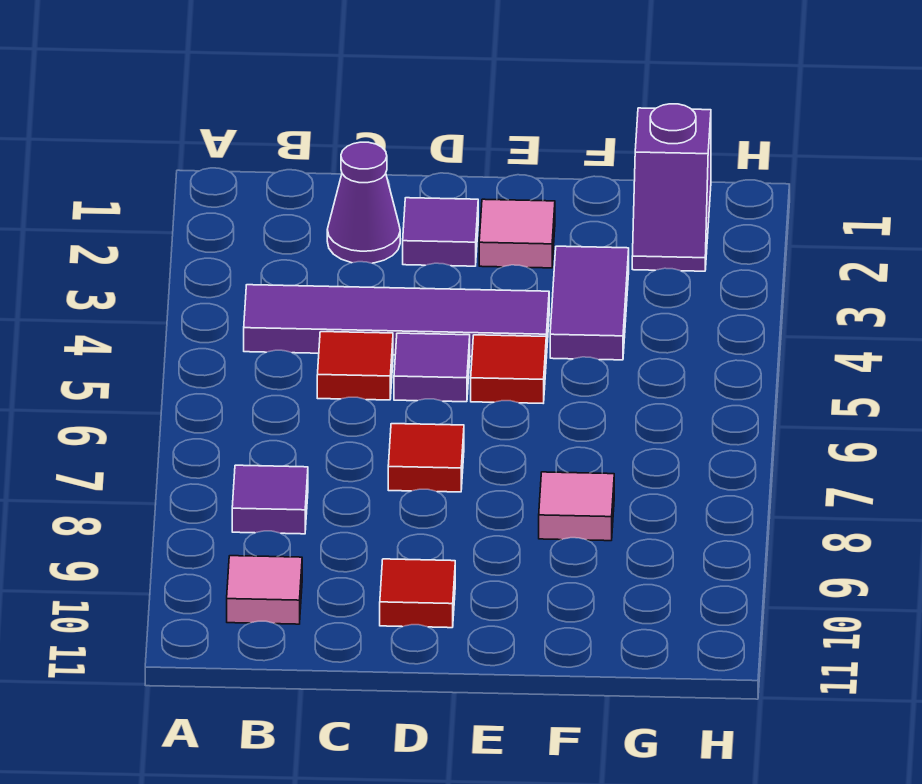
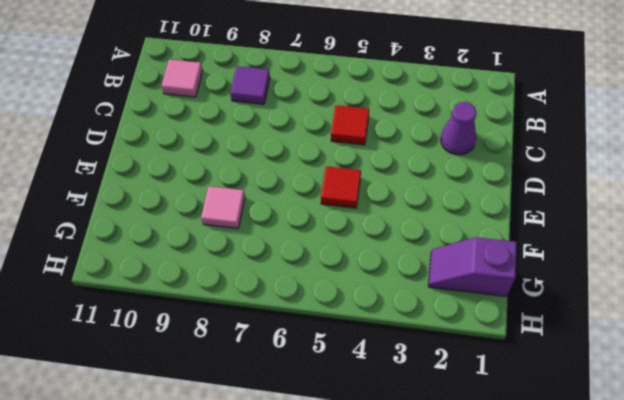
none -> purple tile B4:E4 level 1
none -> purple tile D2 level 1
none -> purple tile D5 level 1

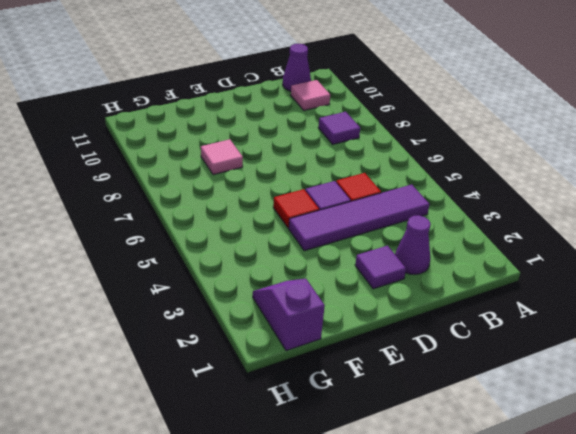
purple cone B11 level 1 -> none
none -> red tile D7 level 1
none -> red tile D10 level 1
none -> pink tile E2 level 1

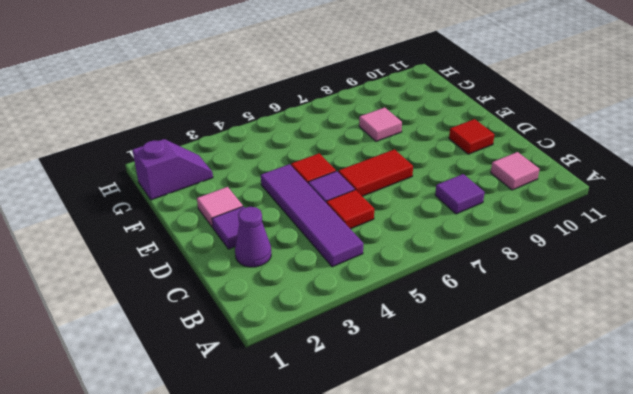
red tile D6:D7 level 1 -> red tile D7 level 1
none -> purple tile F3:F4 level 1

